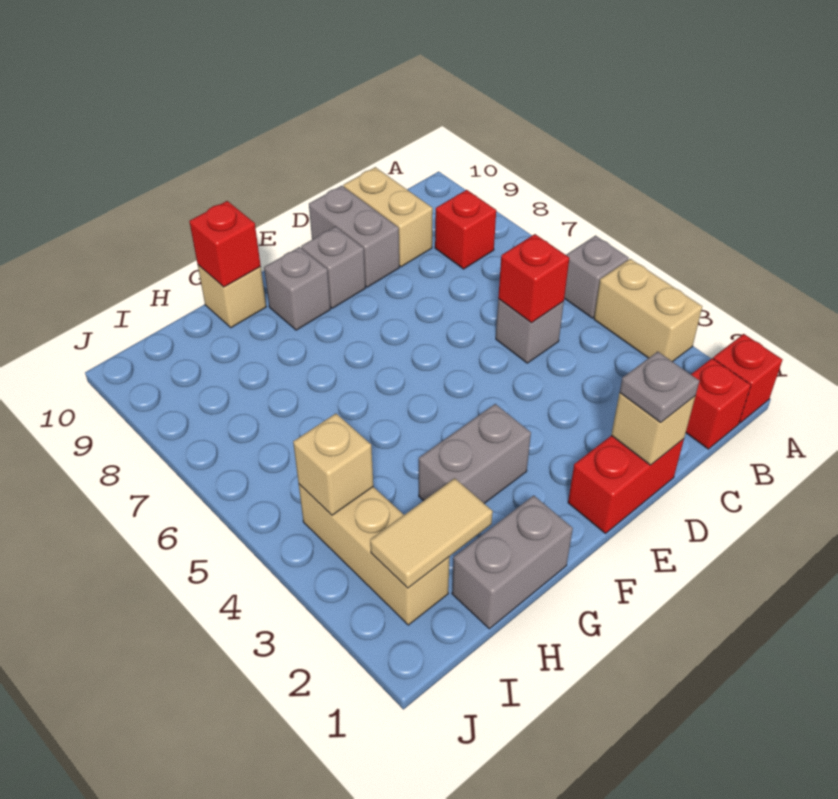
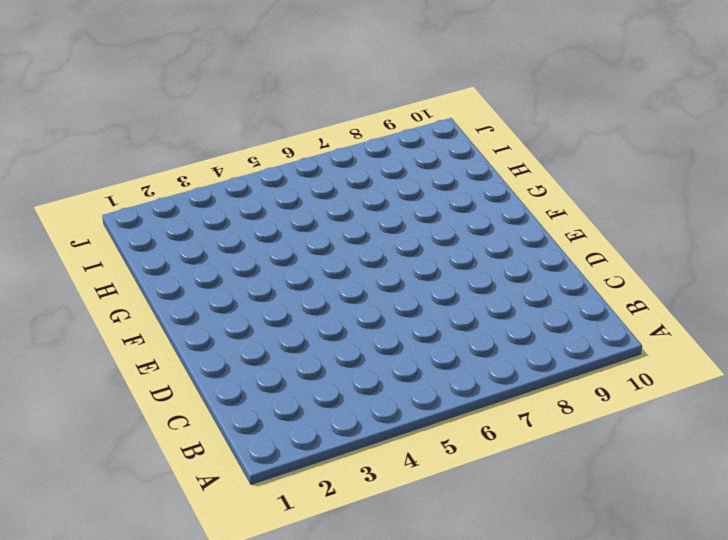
none -> red brick A1 level 1
none -> tan brick A3:A4 level 1
none -> grey brick A5 level 1

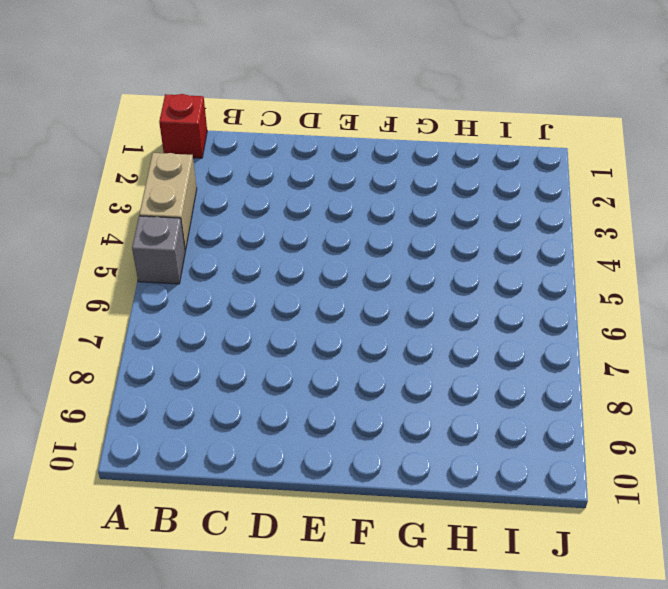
none -> red brick B1 level 1
none -> red brick B8 level 1
none -> grey brick C5 level 1

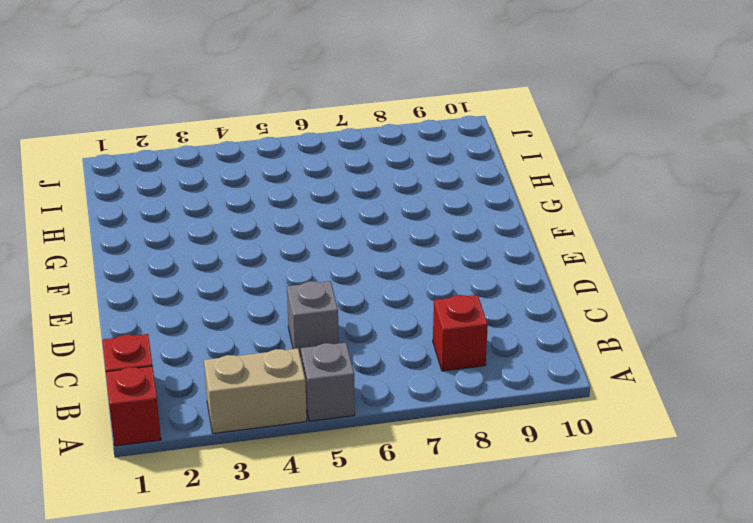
none -> tan brick C9:C10 level 1
none -> red brick D1:E1 level 1
none -> grey brick D9:D10 level 1

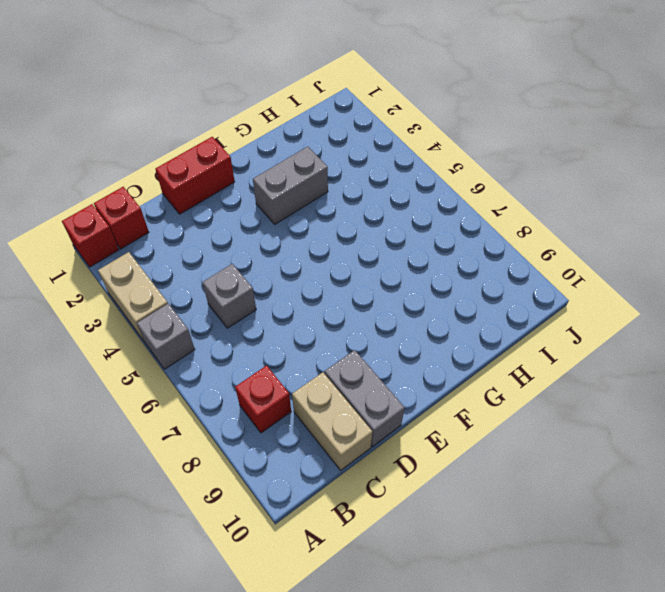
none -> grey brick E9 level 1
none -> grey brick F9 level 1
none -> grey brick G1:H1 level 1

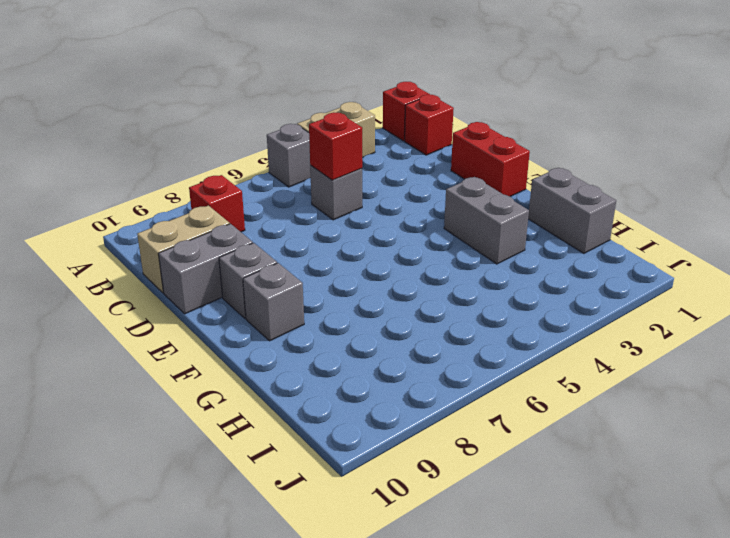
none -> tan brick G10 level 1
none -> tan brick I2:I4 level 1
none -> tan brick D1 level 2

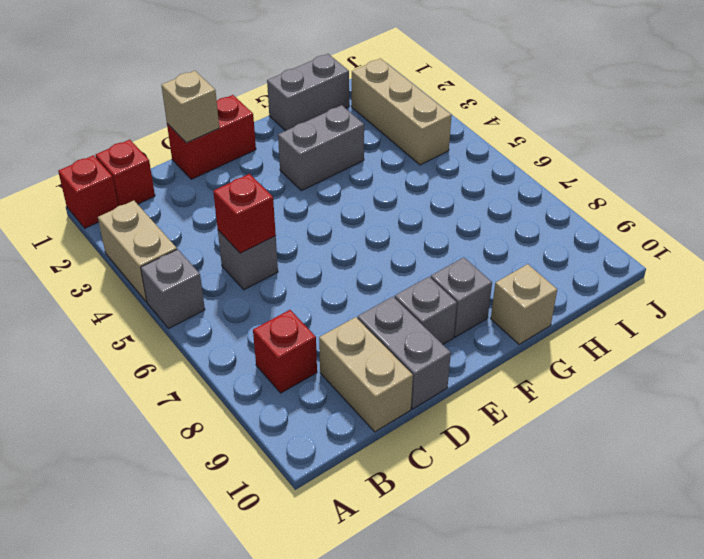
none -> red brick G10 level 2
none -> tan tile H2:I2 level 2
none -> tan brick I4 level 2

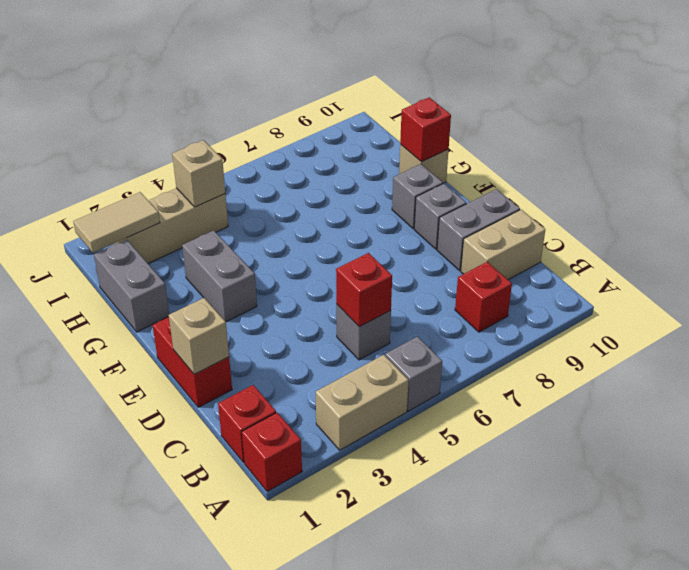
tan tile I1:I2 level 2 -> tan tile H2:I2 level 2
none -> grey plate D1 level 3

